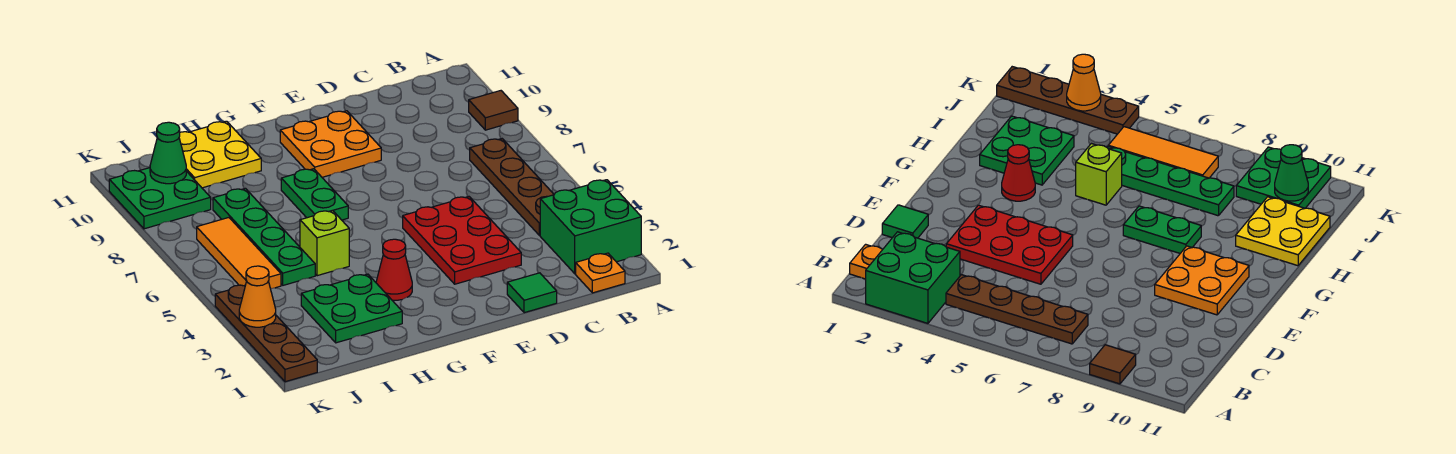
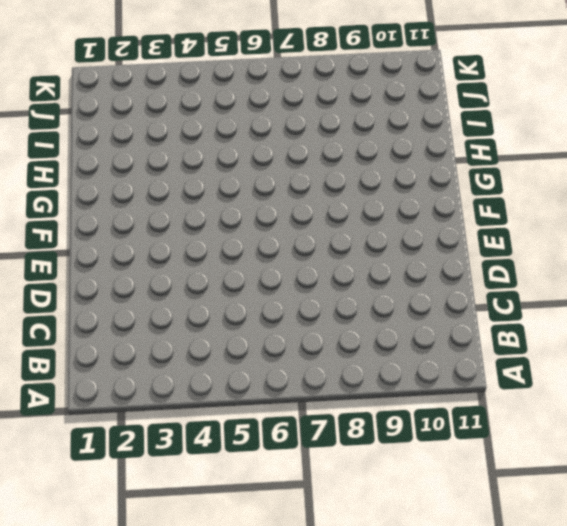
none -> green brick A2:B3 level 1
none -> brown tile A9 level 1
none -> orange plate B1 level 1

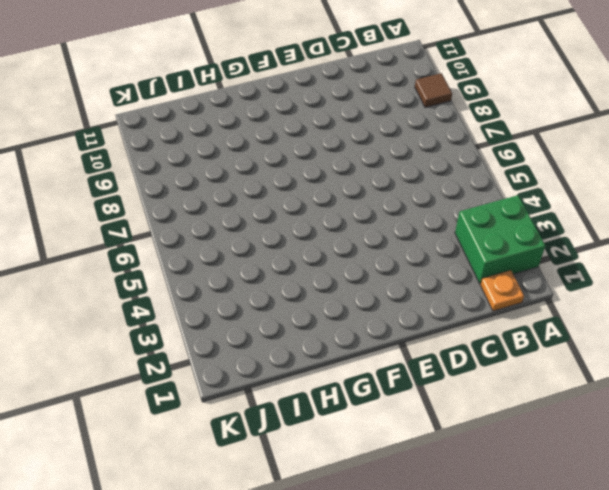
none -> brown plate B4:B7 level 1
none -> green tile D1 level 1
none -> red plate D3:E5 level 1

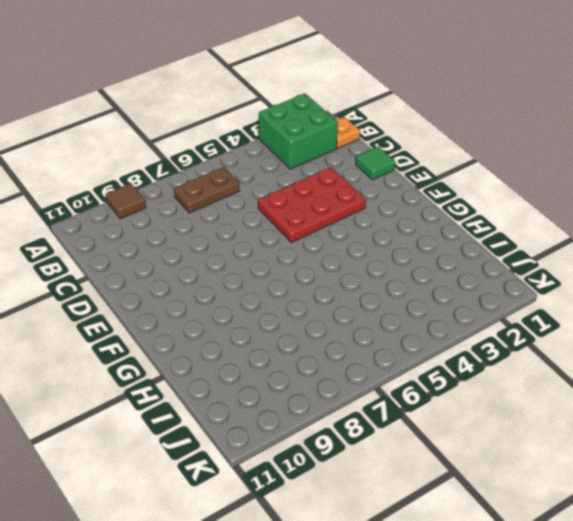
brown plate B6:B7 level 1 -> brown plate B4:B7 level 1
none -> orange plate E9:F10 level 1
none -> red cone G3 level 1
none -> green plate G7:G8 level 1

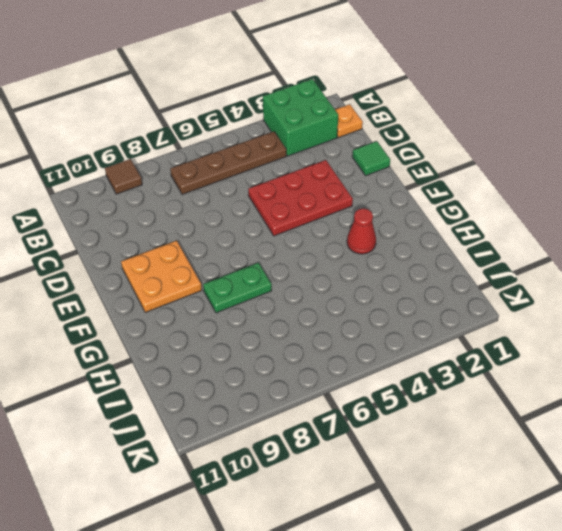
none -> green plate H2:I3 level 1
none -> lime brick H5 level 1
none -> yellow plate H10:I11 level 1

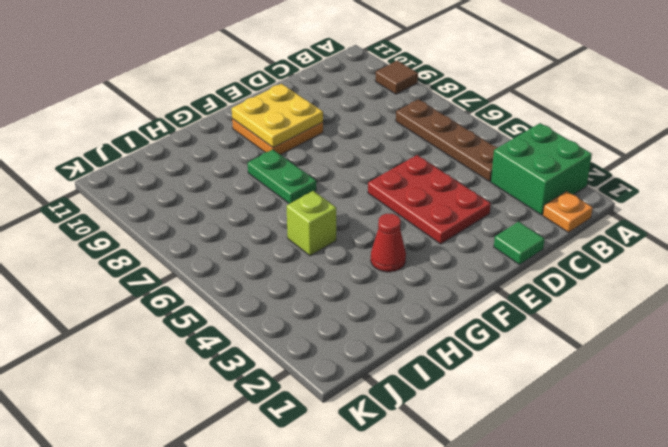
yellow plate E9:F10 level 2 -> yellow plate H10:I11 level 1
none -> green plate H2:I3 level 1
none -> green plate I5:I8 level 1
none -> orange tile J5:J7 level 1

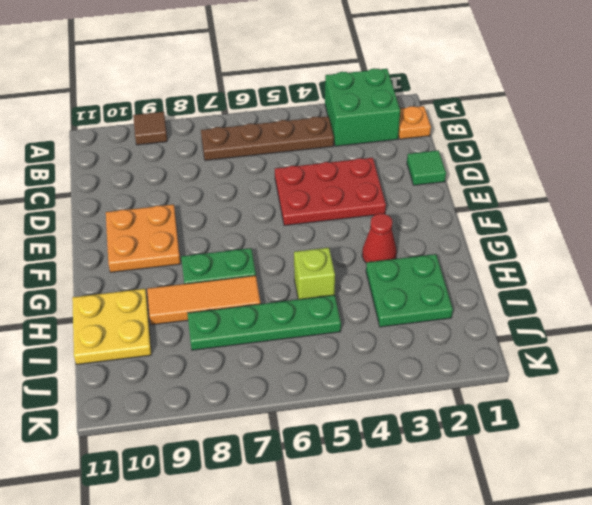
orange tile H7:H9 level 1 -> orange tile J5:J7 level 1
none -> green plate J9:K10 level 1
none -> brown plate K1:K4 level 1
none -> green cone J10 level 2

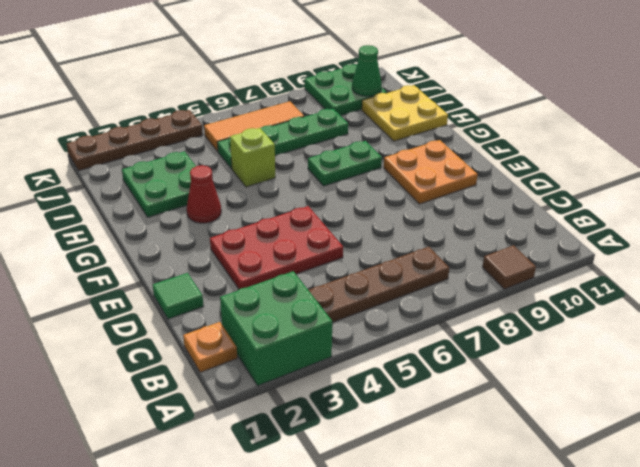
none -> orange cone K3 level 2

